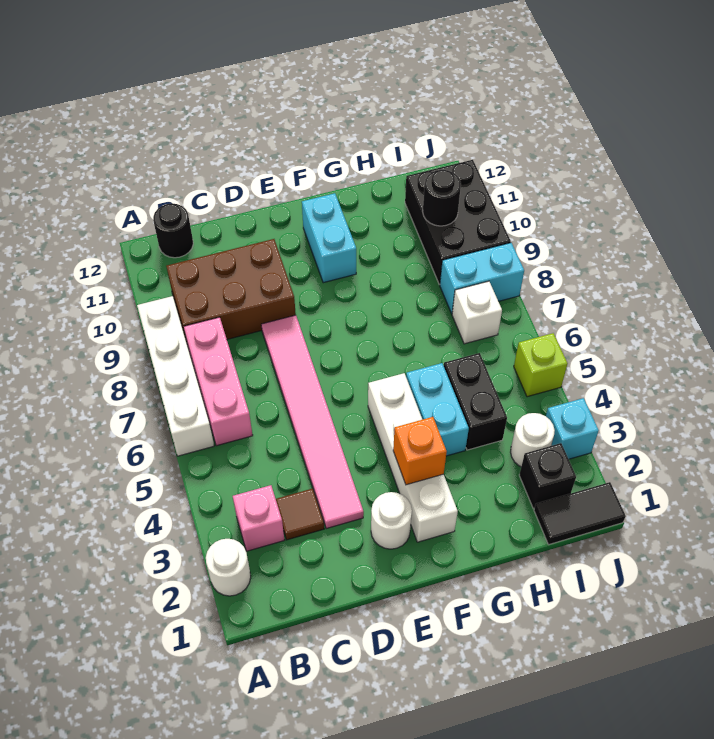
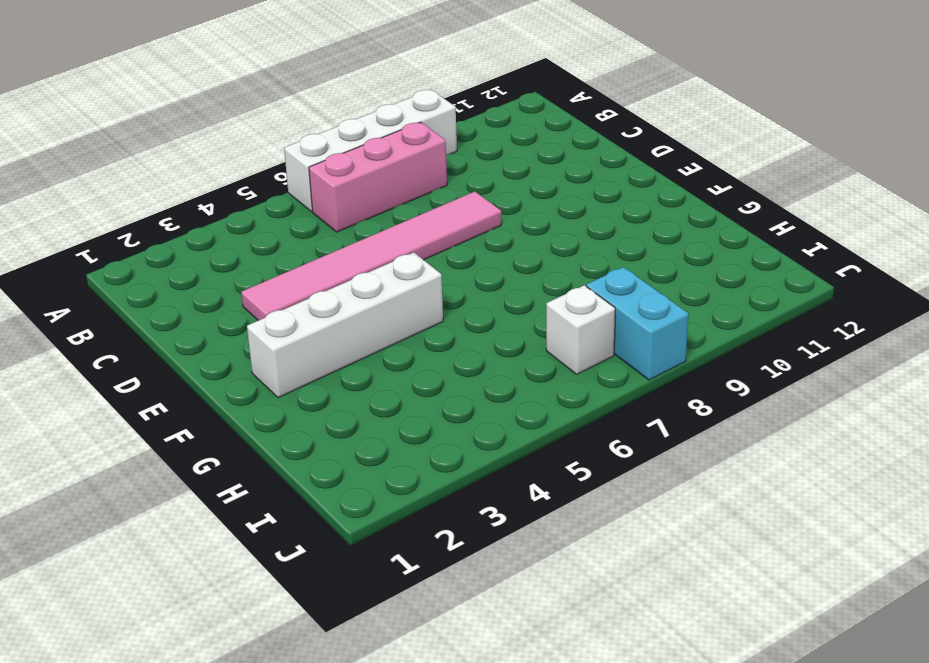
none -> white round brick A2 level 1
none -> pink brick B3 level 1
none -> brown brick B9:D10 level 1

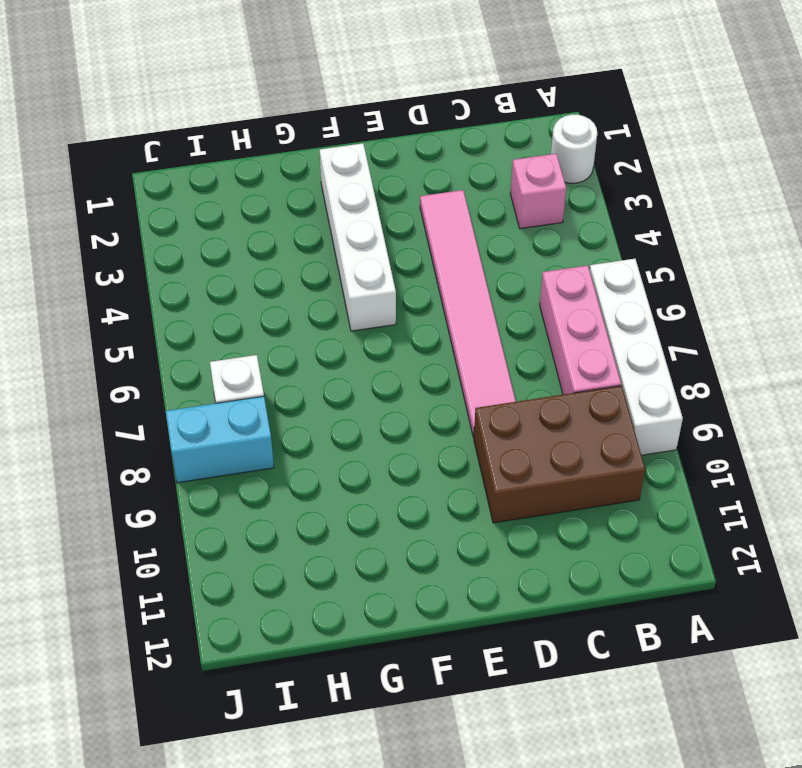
none -> black round brick B12 level 1
none -> brown tile C3 level 1
none -> white round brick E2 level 1

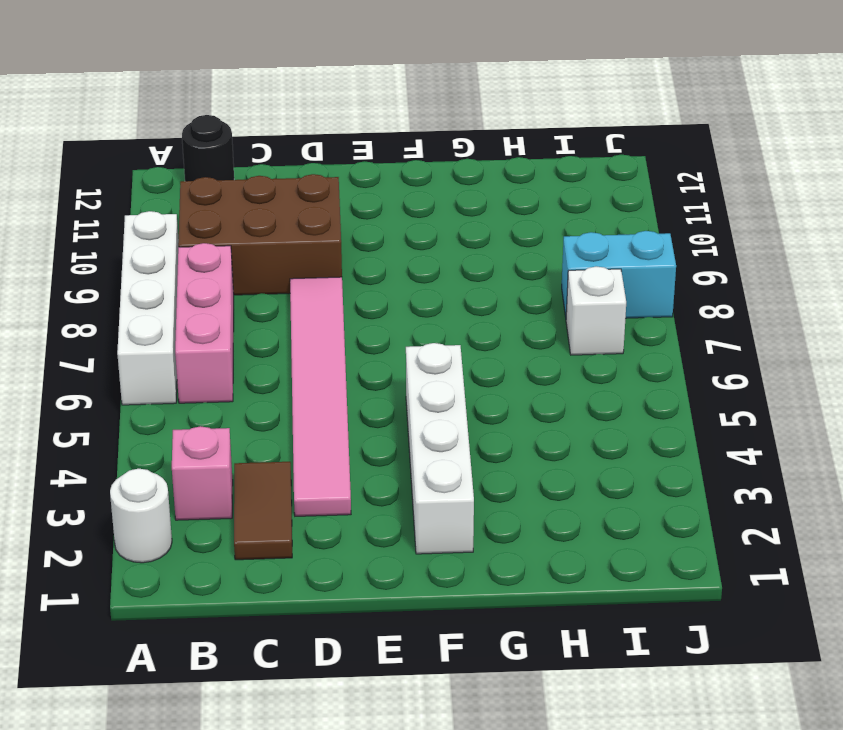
brown tile C2:C3 level 1 -> brown tile C3 level 1
none -> white round brick E2 level 1
none -> cyan brick F10:F11 level 1
none -> cyan brick G4:G5 level 1

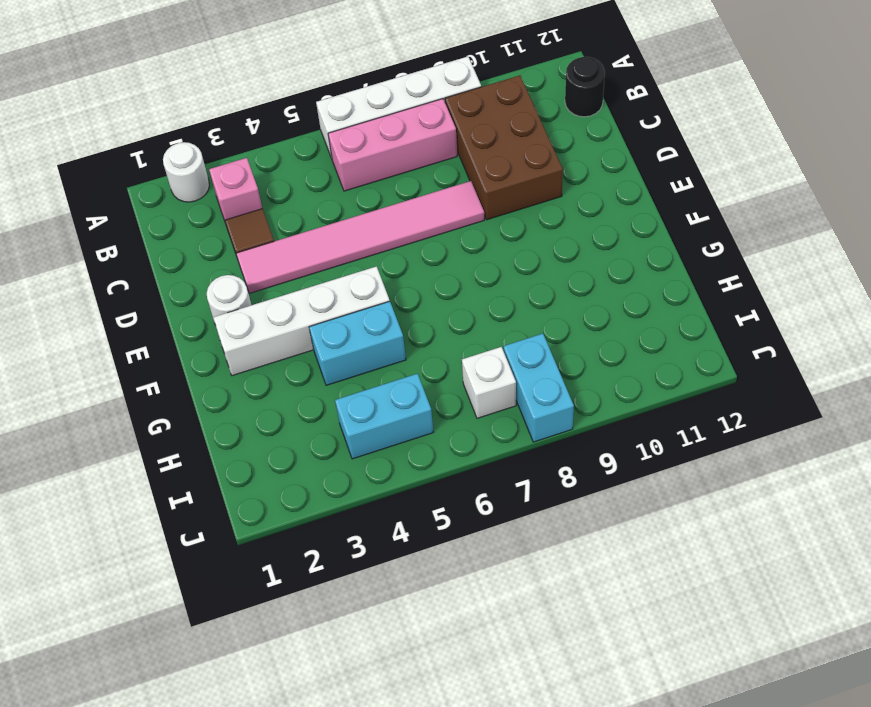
cyan brick I4:I5 level 1 -> cyan brick F10:F11 level 1
none -> black brick H4:H5 level 1
none -> black tile I1:J1 level 1
none -> black brick I2 level 1

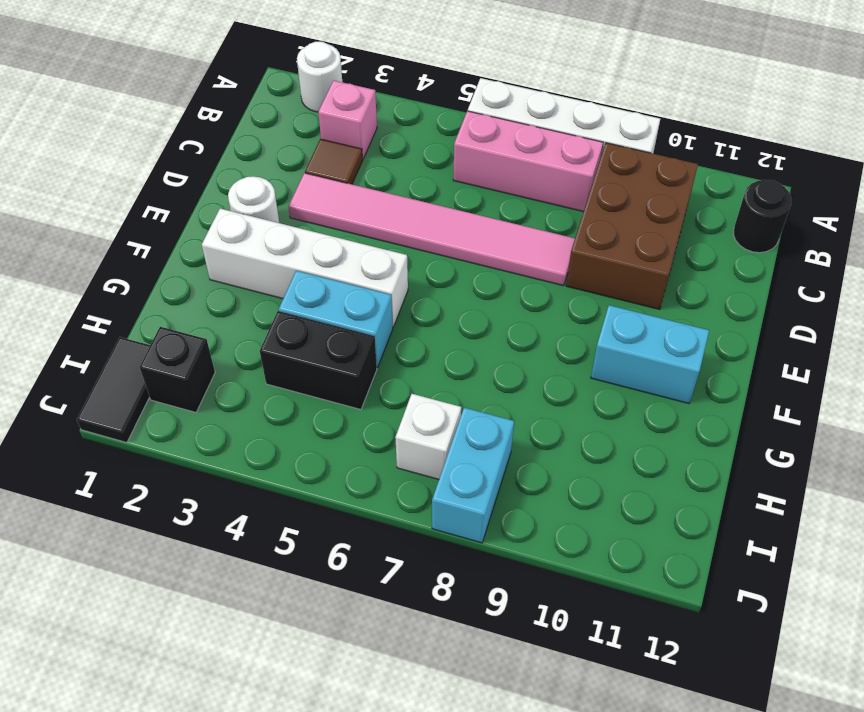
none -> white round brick I3 level 1
none -> black brick I9:J11 level 1
none -> cyan brick J3 level 1

